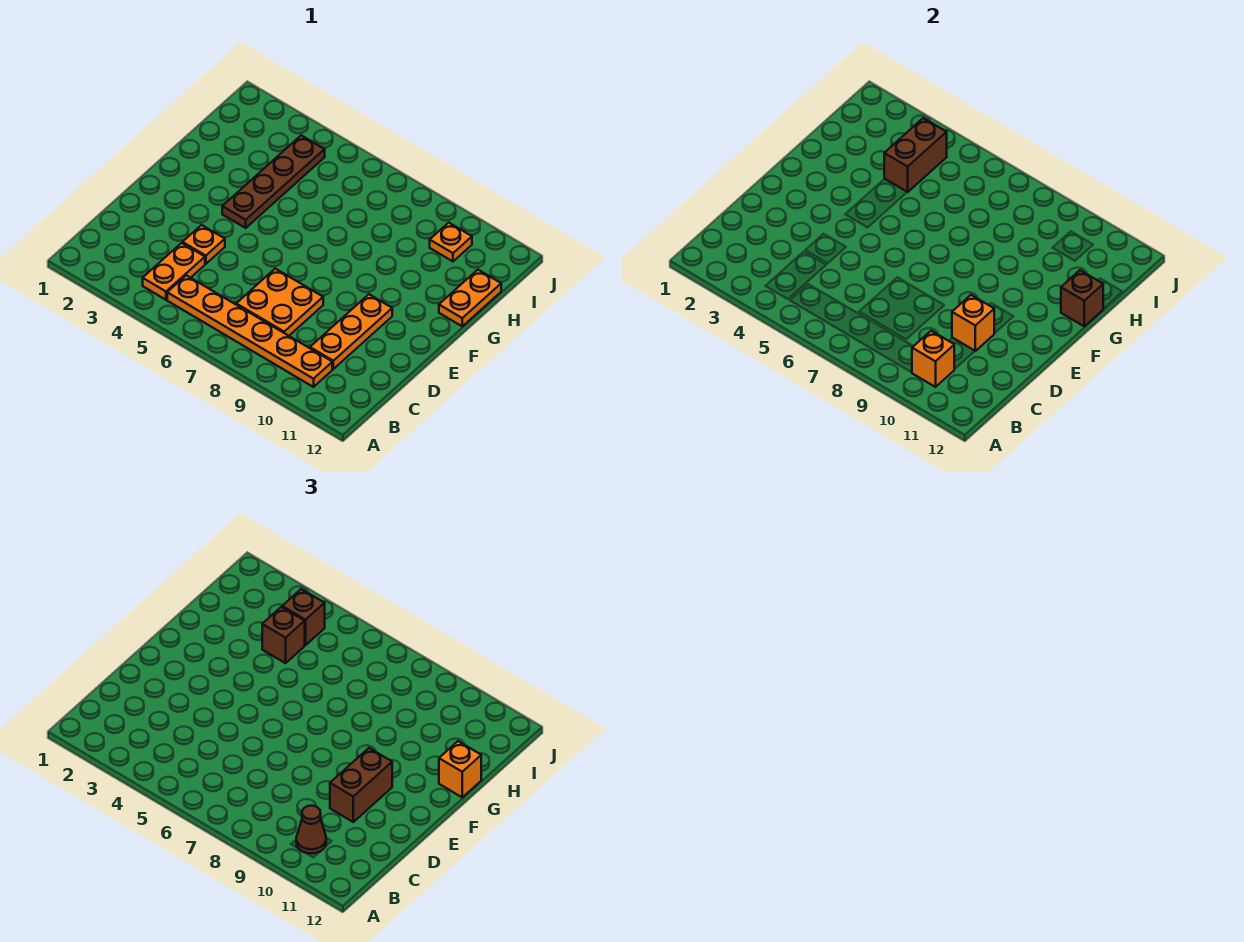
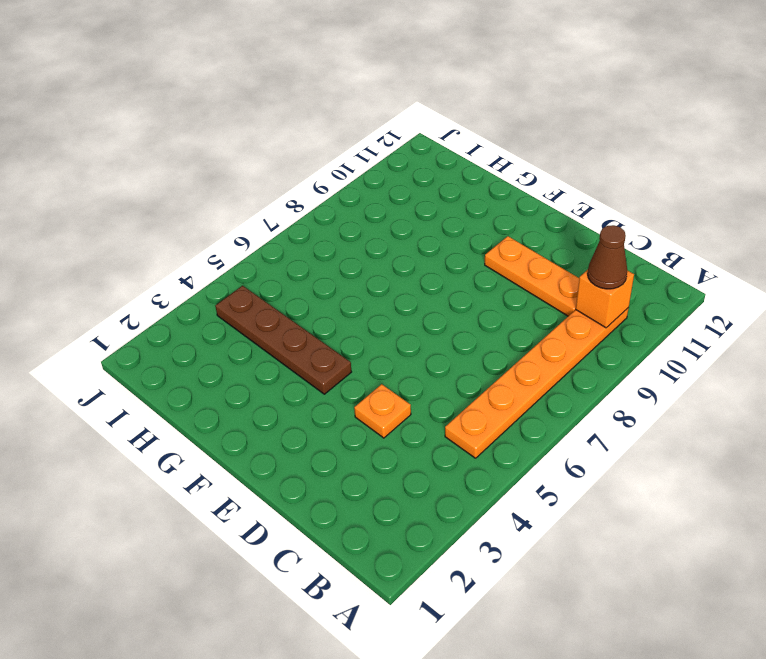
none -> orange plate B4:C4 level 1
none -> orange plate C7:D8 level 1
none -> orange plate G12:H12 level 1

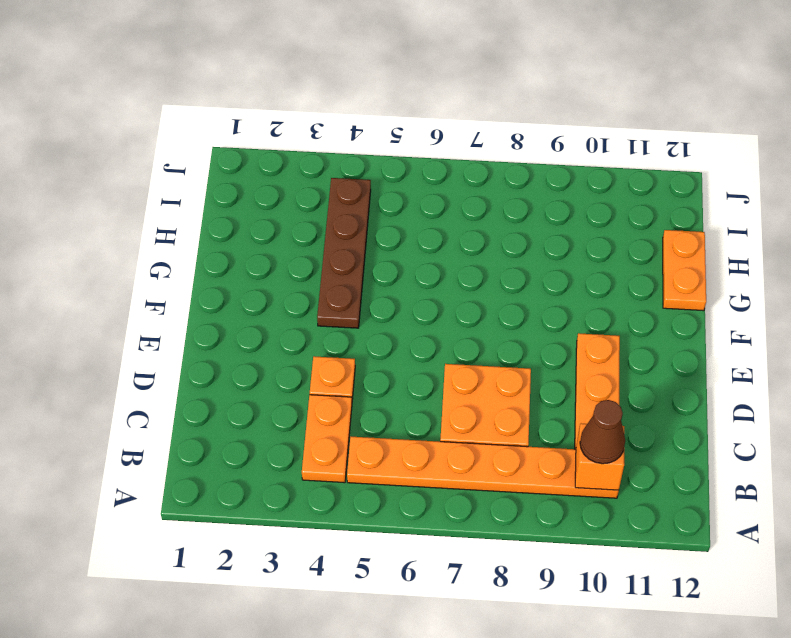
none -> orange plate I10 level 1
none -> orange brick D10 level 2
none -> brown brick G12 level 2

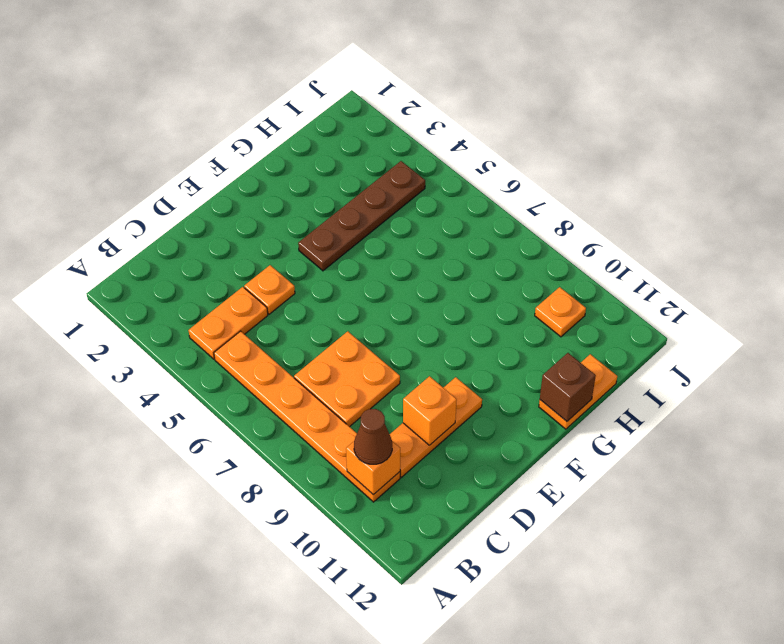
none -> brown brick H4:I4 level 2
none -> brown brick D10:E10 level 3
none -> orange brick G12 level 3

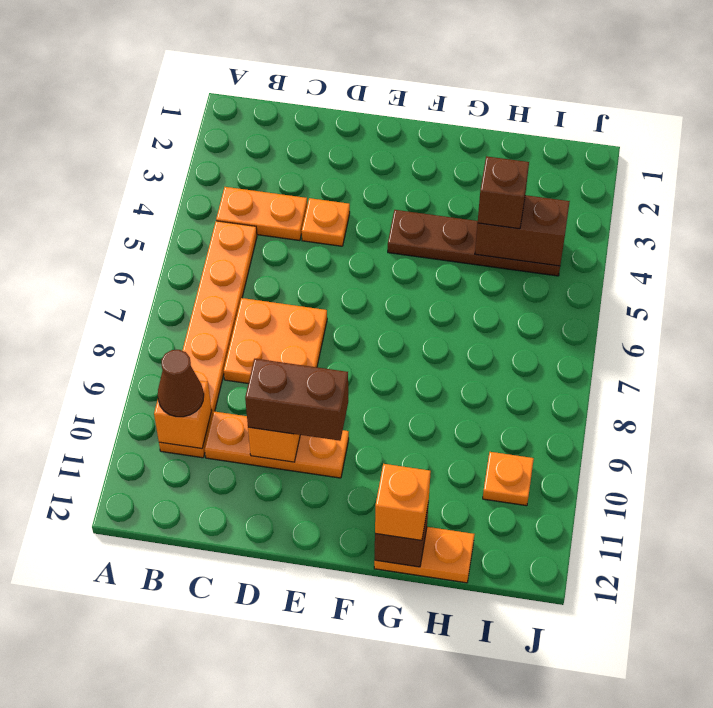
none -> brown brick I4 level 3

